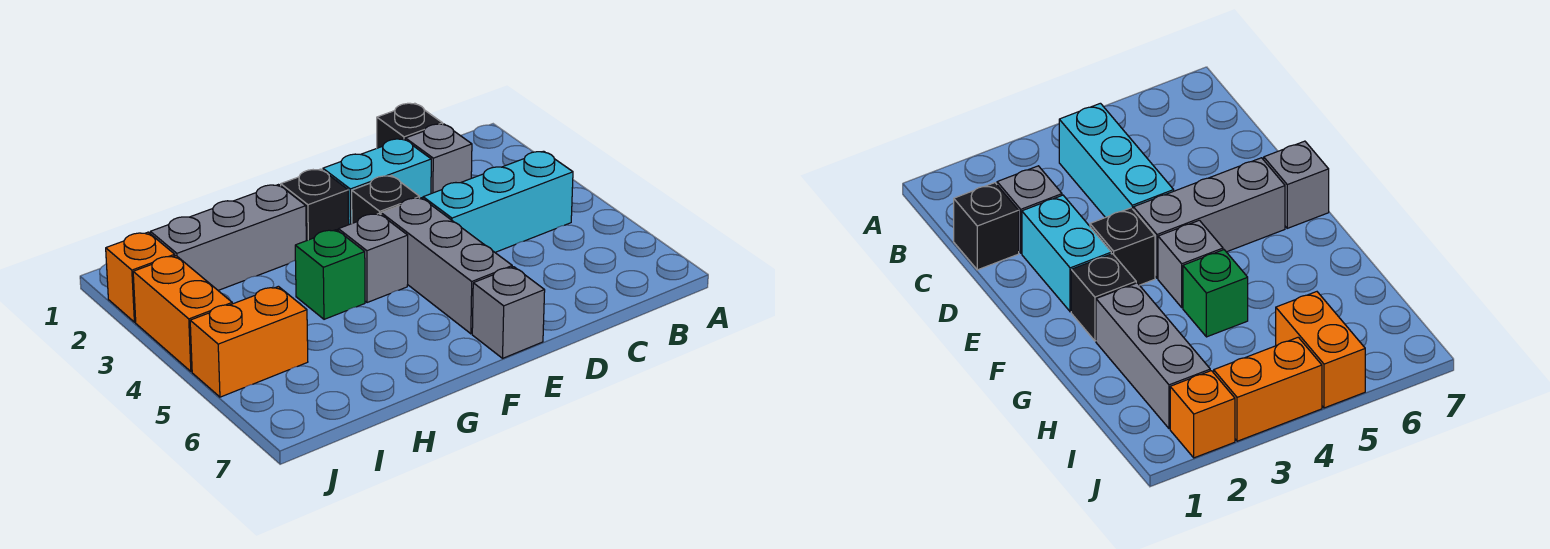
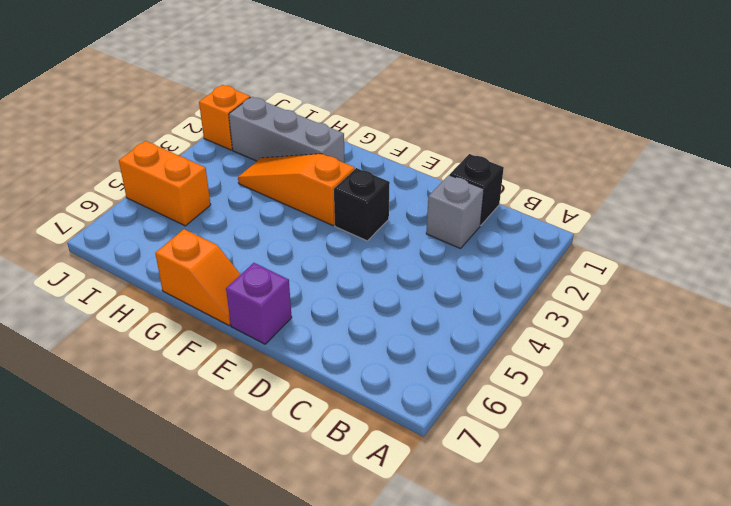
purple brick E7 level 1 -> grey brick E7 level 1
orange slope F3:H3 level 1 top F -> none
orange slope F7:G7 level 1 top G -> none
none -> cyan brick B4:D4 level 1
none -> cyan brick D2:E2 level 1
none -> grey brick E4:E6 level 1

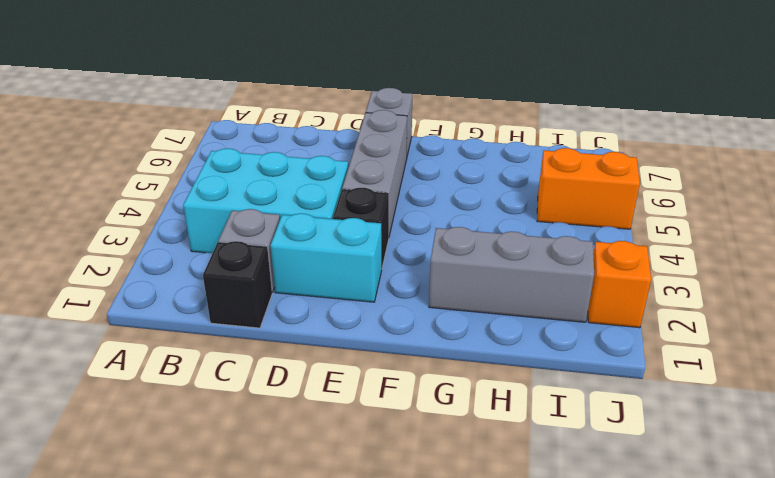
cyan brick B3:D4 level 1 -> cyan brick B4:D4 level 1
none -> black brick F2 level 1
none -> grey brick F4 level 1
none -> green brick G4 level 1

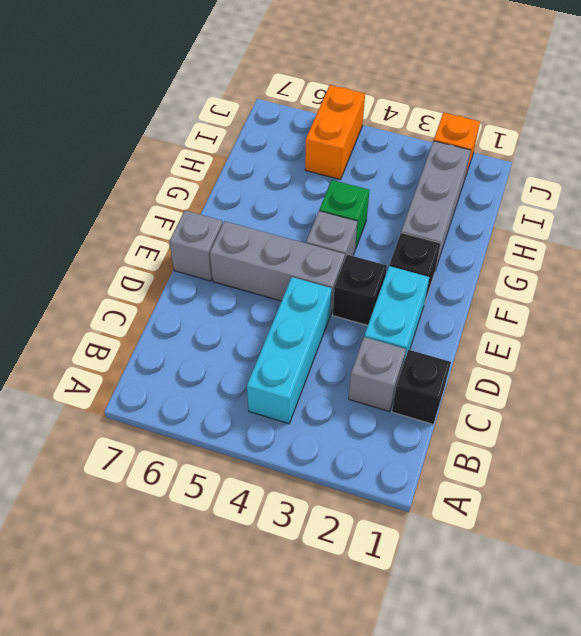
none -> orange brick J3:J4 level 1

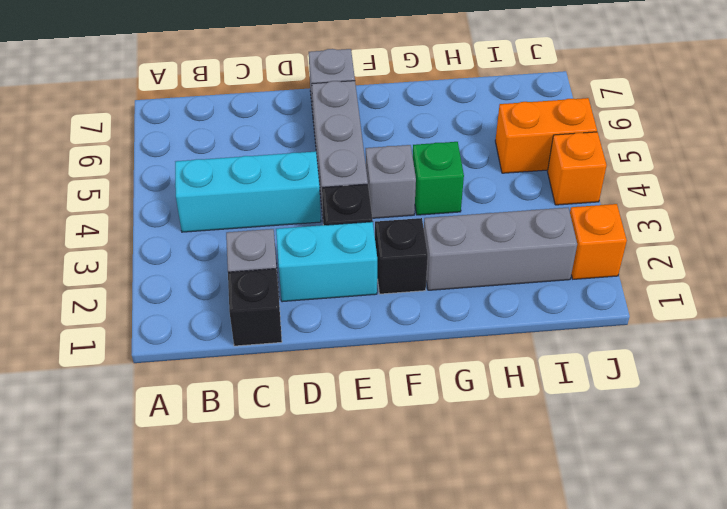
orange brick J4 level 1 -> orange brick J3:J4 level 1

